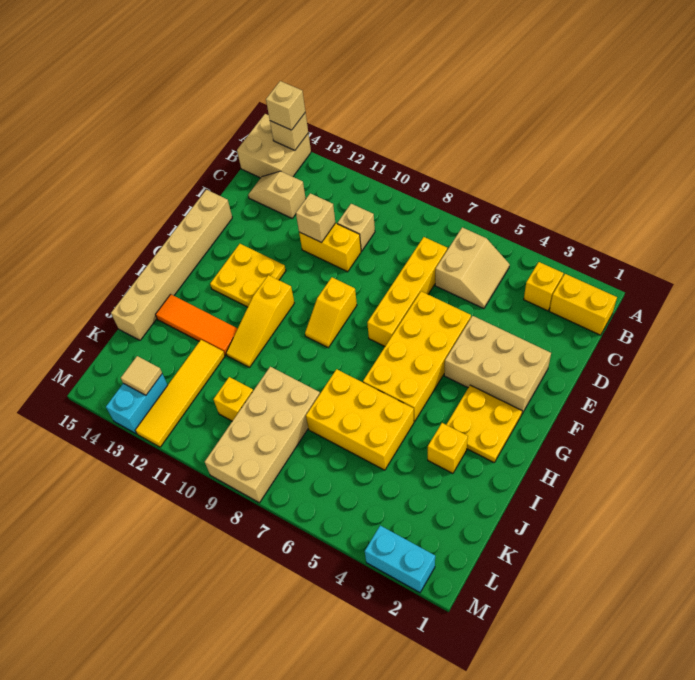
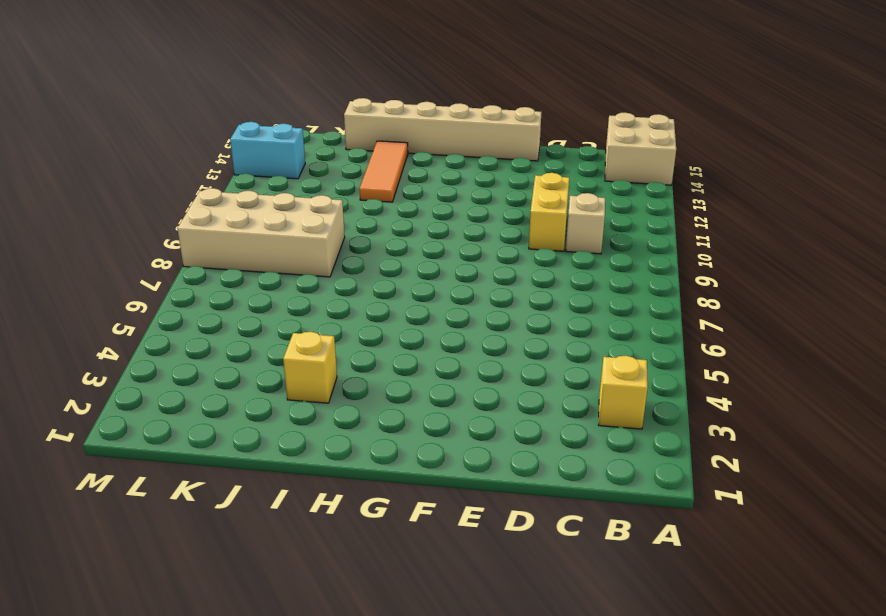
none -> yellow brick B1:B2 level 1
none -> tan slope B5:C6 level 1 top 6
none -> yellow brick C7:F7 level 1

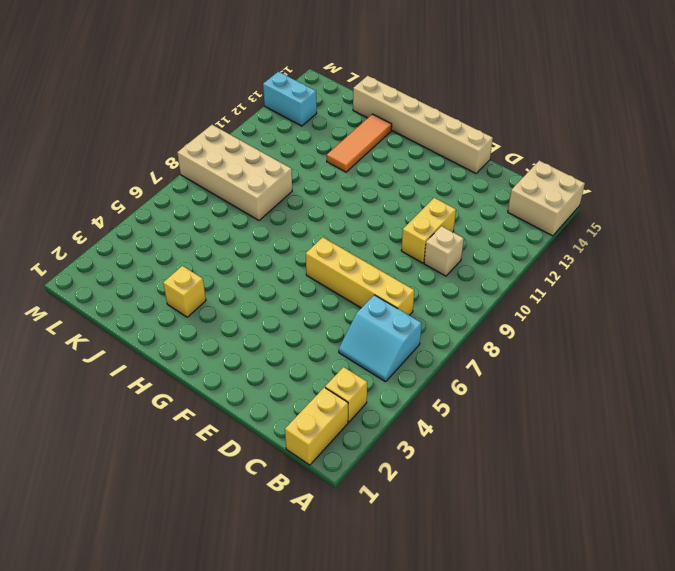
cyan slope B5:C6 level 1 top 6 -> tan slope B5:C6 level 1 top 6
none -> tan slope C13:C14 level 1 top 13
none -> tan brick E2:F4 level 1
none -> yellow brick E5:H6 level 1

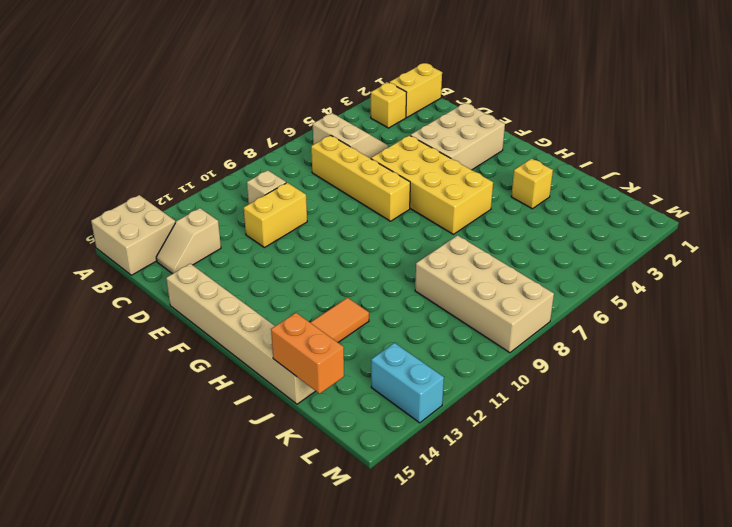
orange brick J15:K15 level 2 -> none
none -> yellow slope F9:G9 level 1 top F
none -> yellow plate F12:G13 level 1
none -> yellow plate G2:H3 level 1

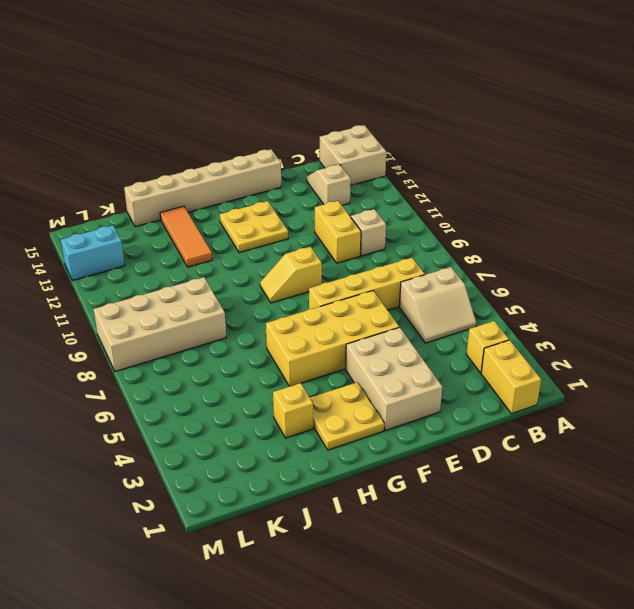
none -> yellow slope G11:I11 level 1 top G
none -> yellow brick I5:J7 level 1
none -> yellow tile J12:M12 level 1

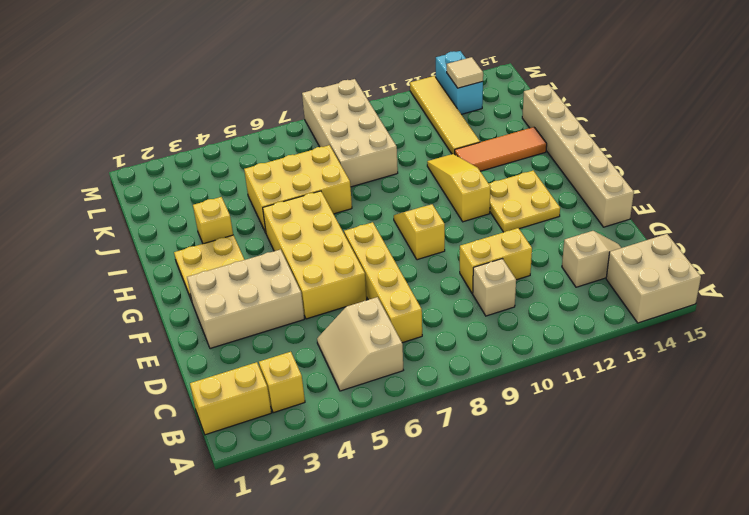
none -> yellow brick K10 level 1
none -> cyan brick M2:M3 level 1
none -> tan brick A14 level 2

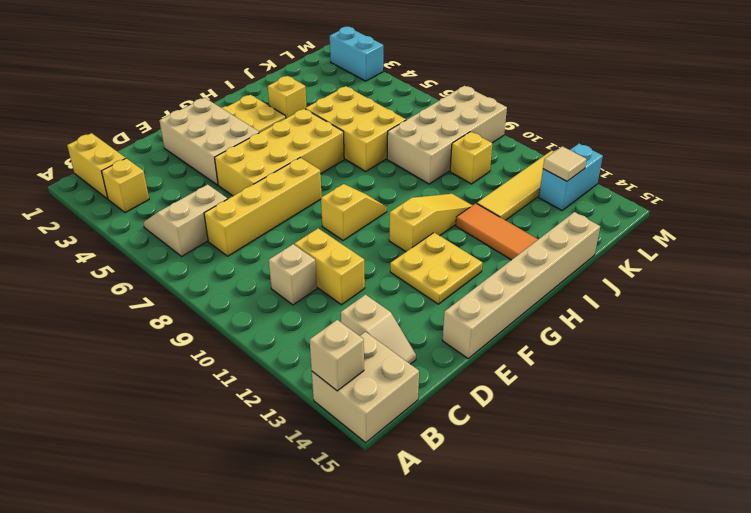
none -> tan brick D11 level 2
none -> tan brick A14 level 3

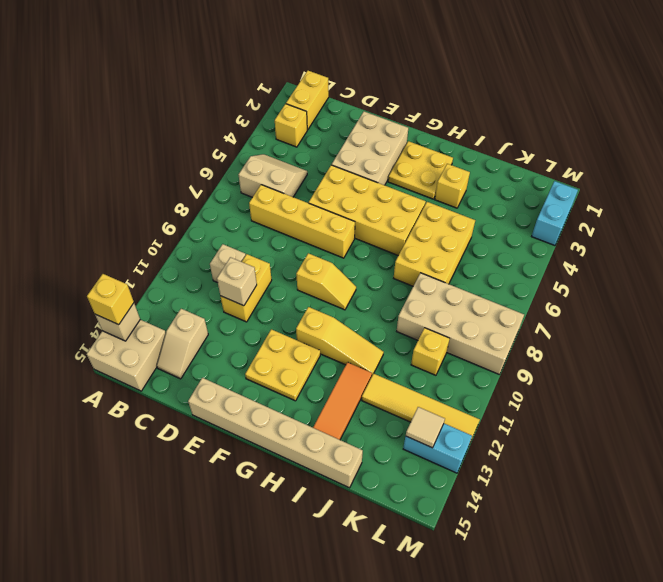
yellow brick A14 level 3 -> tan brick A14 level 3

